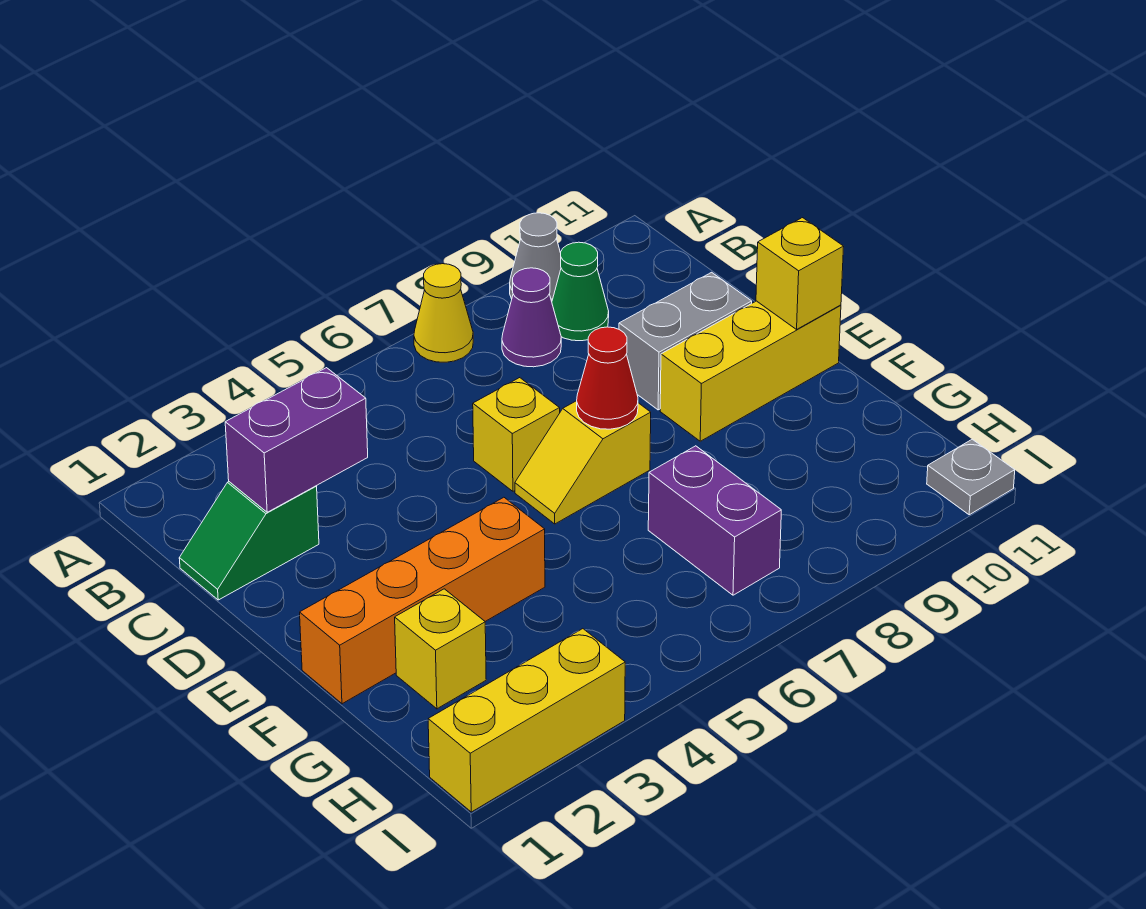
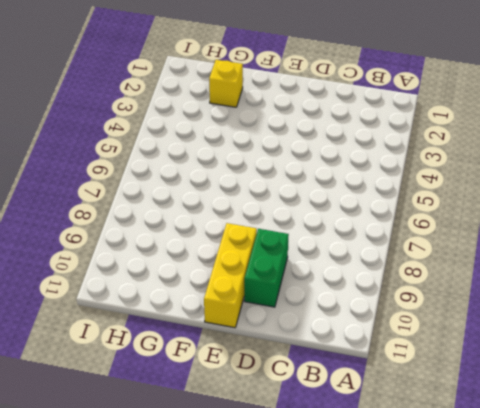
green brick D9:D10 level 1 -> grey brick D9:D10 level 1
none -> yellow cone A7 level 1
none -> grey cone A9 level 1
none -> purple cone B8 level 1

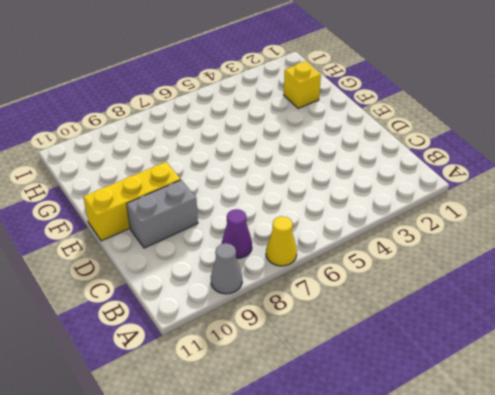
none -> green cone B9 level 1
none -> green slope C1:C2 level 1 top 2
none -> yellow brick D6 level 1

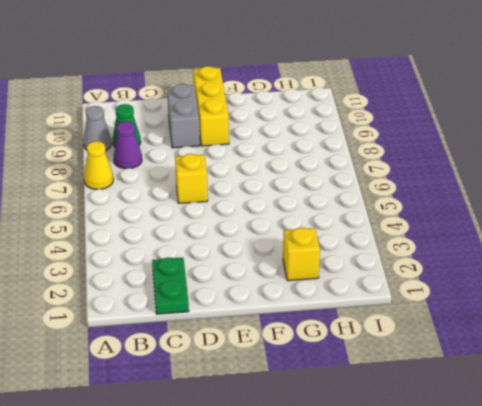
green plate C1:C2 level 1 -> green slope C1:C2 level 1 top 2
none -> yellow slope E6:E7 level 1 top 7
none -> orange brick F1:F4 level 1
none -> purple brick G7:H7 level 1

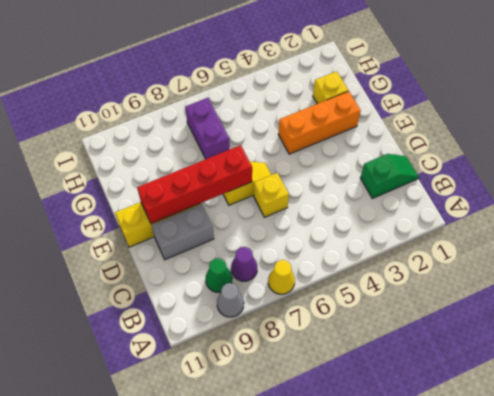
red brick E7:E10 level 2 -> red cone E7 level 2
orange brick F2:F4 level 1 -> orange brick F1:F4 level 1
none -> yellow brick I1:I3 level 1
none -> grey plate I11 level 1
none -> purple brick C2:C3 level 2

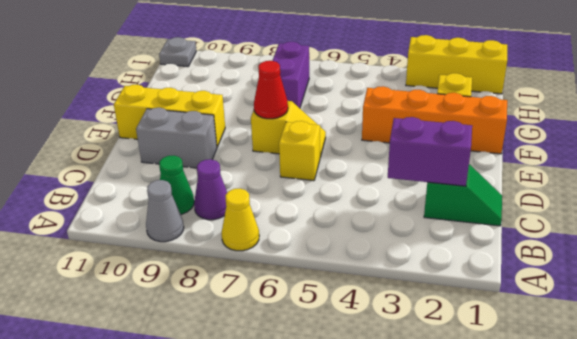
none -> yellow brick E11 level 2

